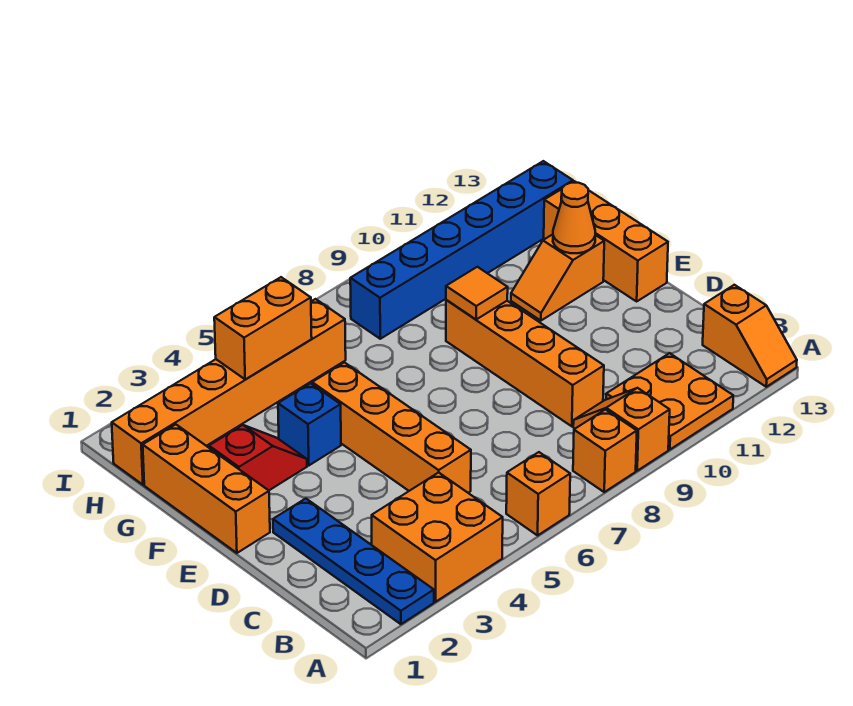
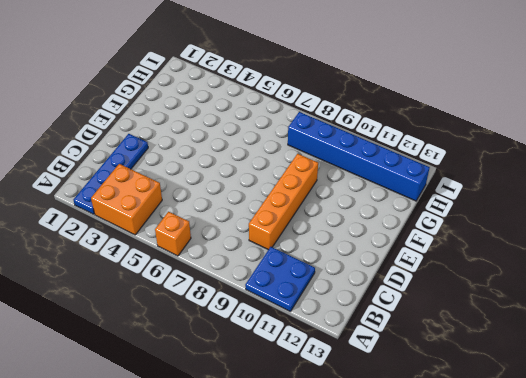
blue plate A10:B11 level 1 -> orange plate A10:B11 level 1
none -> orange brick A8 level 1
none -> orange slope A9:B9 level 1 top A
none -> orange slope A13:B13 level 1 top B

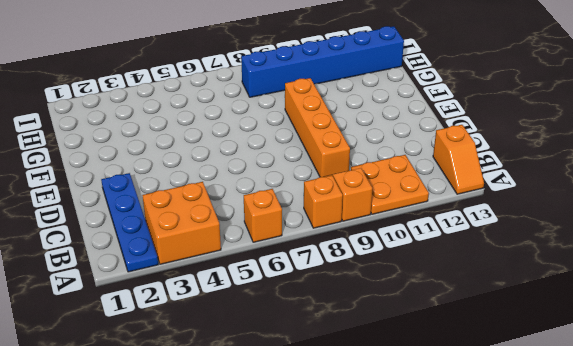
none -> orange brick C5:F5 level 1
none -> orange brick E1:G1 level 1
none -> orange brick E13:G13 level 1

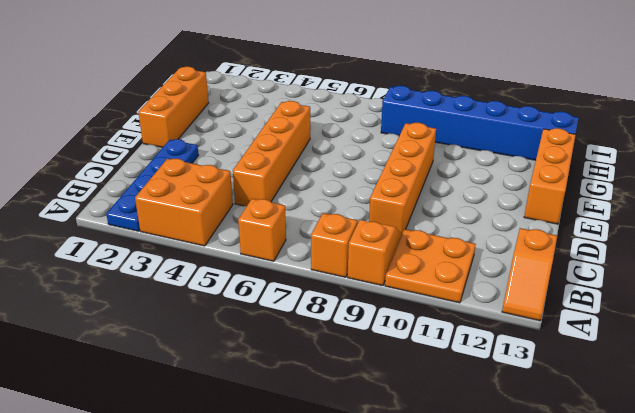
none -> red slope F2:F3 level 1 top 2
none -> blue brick F4 level 1
none -> orange slope F11:F12 level 1 top 12

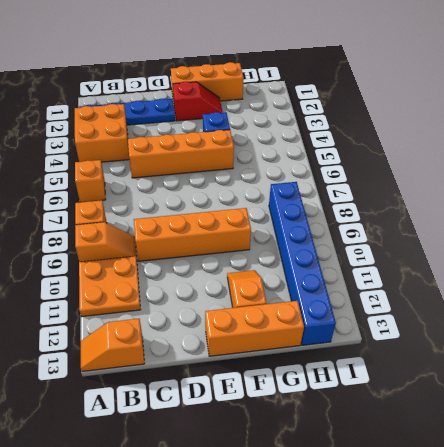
red slope E2:F2 level 1 top E -> red slope F2:F3 level 1 top 2
none -> orange brick H1:H6 level 1
none -> orange tile F9 level 2
none -> orange cone F12 level 2

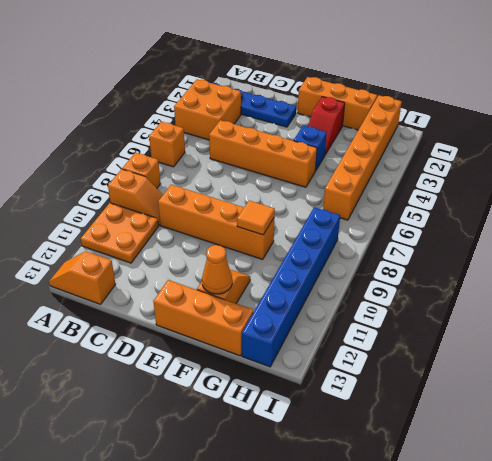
none -> orange brick H4:H5 level 2

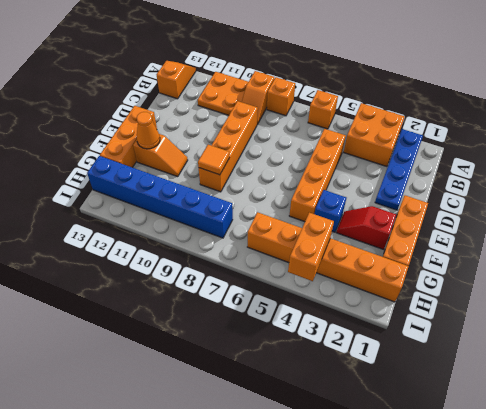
orange brick H4:I4 level 2 -> orange brick H4:H5 level 2

